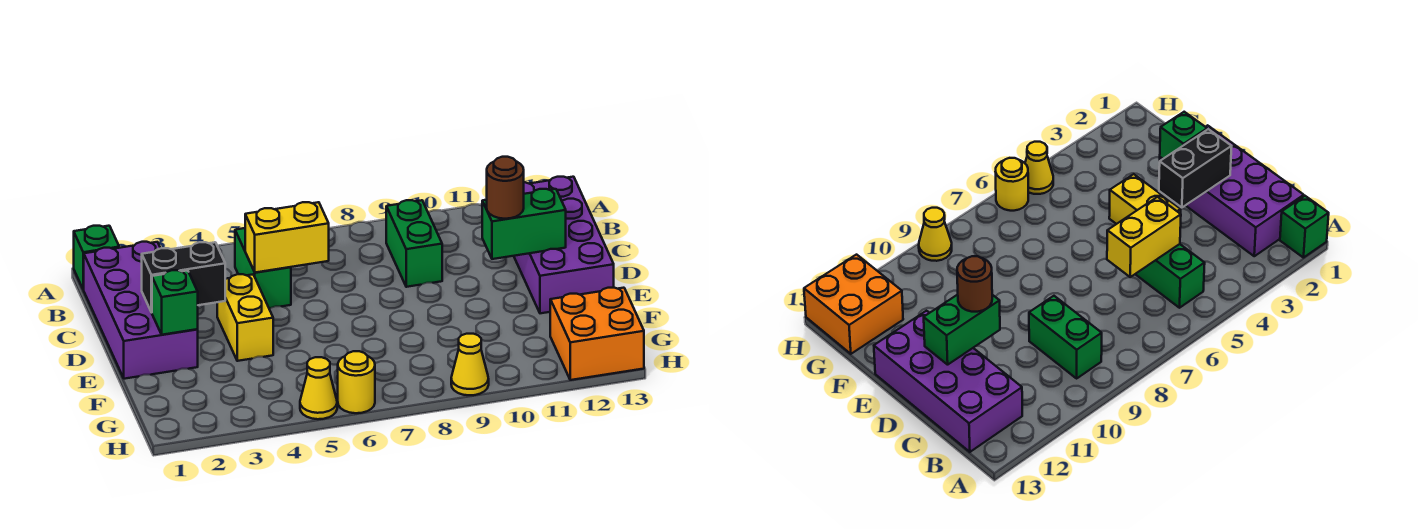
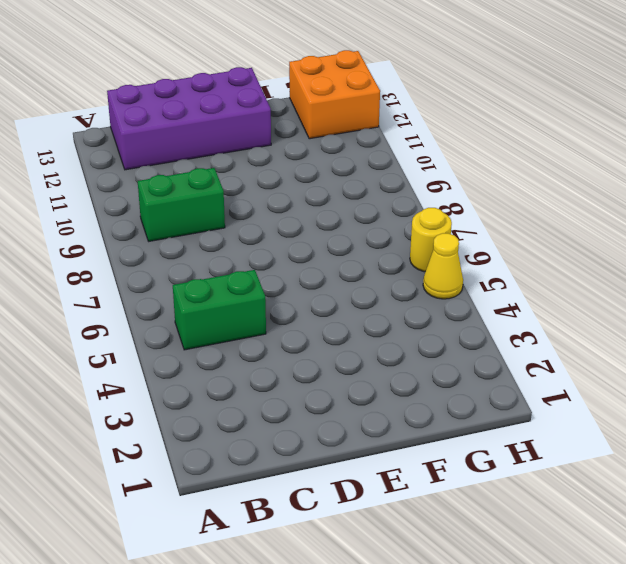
none -> green brick A1 level 1
none -> purple brick B1:E2 level 1
none -> yellow brick D4:E4 level 1

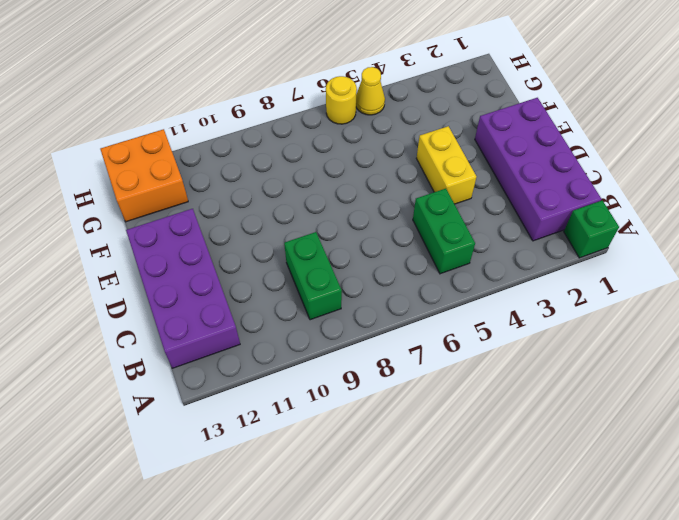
none -> yellow cone H9 level 1
none -> yellow brick C5:C6 level 2
none -> black brick D2:D3 level 2

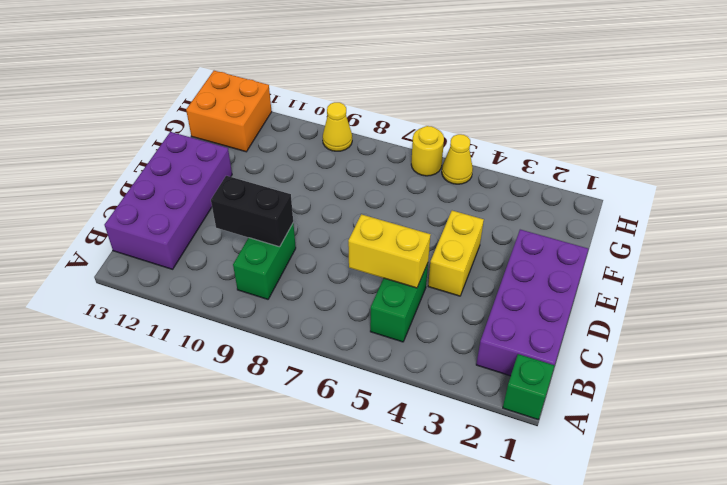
black brick C9:C10 level 2 -> black brick D2:D3 level 2
none -> green brick D11:D12 level 2
none -> green brick E2 level 2
none -> brown round brick D11 level 3

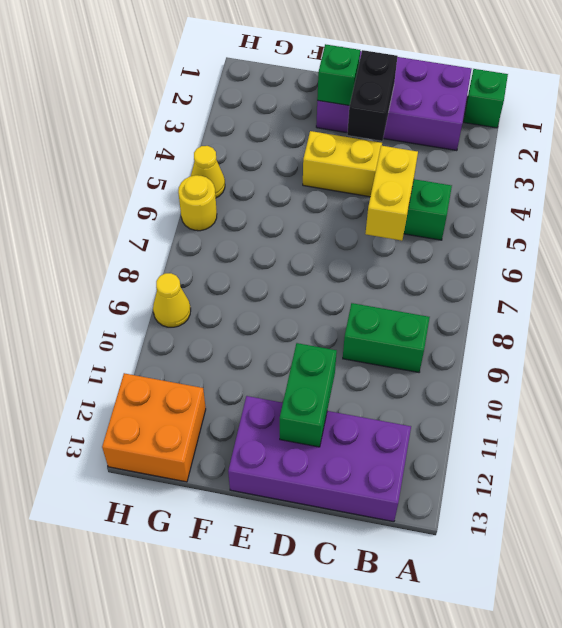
none -> brown round brick D11 level 3

